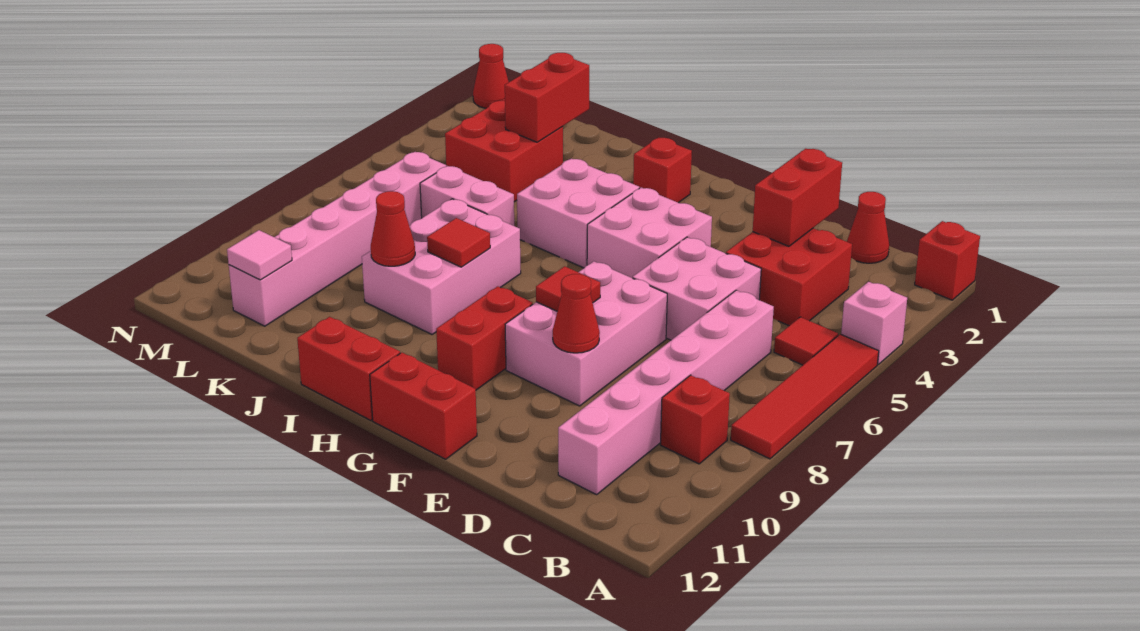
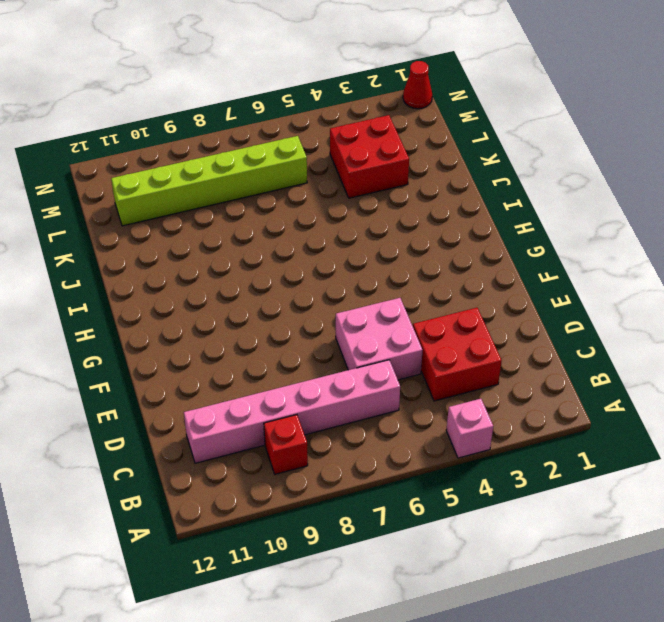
lime brick L6:L11 level 1 -> pink brick L6:L11 level 1
none -> red brick A1 level 1
none -> red tile A5:A8 level 1
none -> red tile B5 level 1

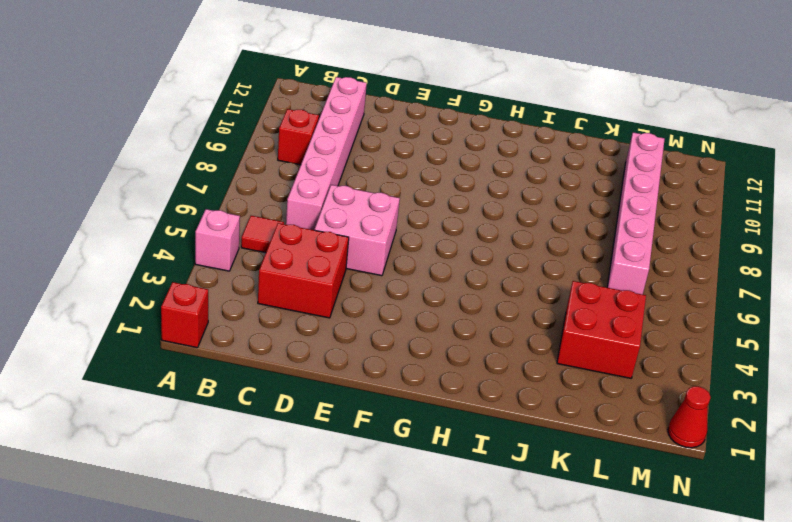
none -> red tile A5:A8 level 1
none -> red cone C1 level 1
none -> pink brick E7:F9 level 1

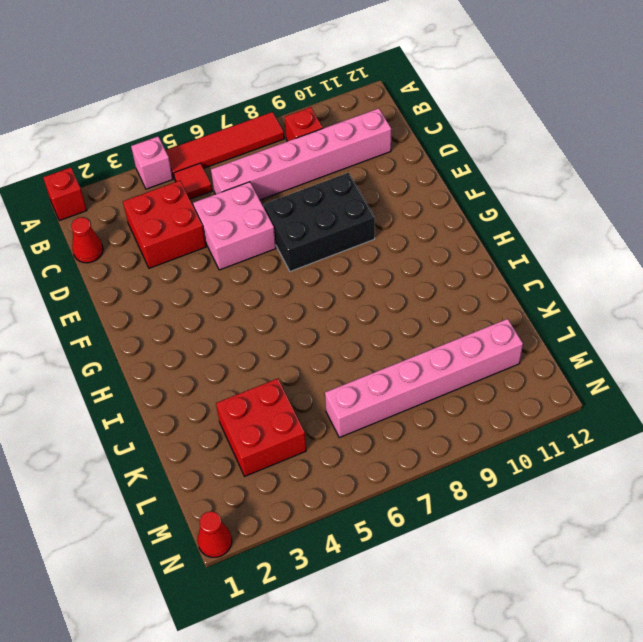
black brick E7:F9 level 1 -> pink brick E7:F9 level 1
none -> pink brick F4:G5 level 1
none -> red brick F12:G12 level 1
none -> red brick G9:G10 level 1

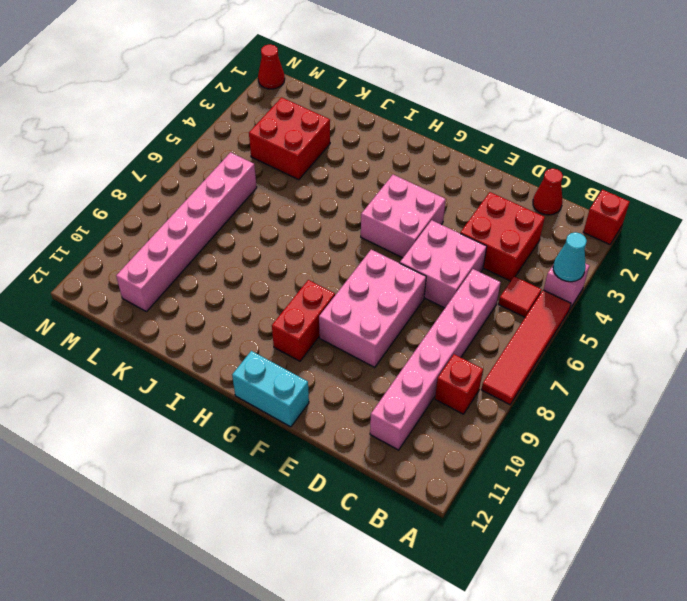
cyan cone A4 level 2 -> none
cyan brick F12:G12 level 1 -> red brick F12:G12 level 1
none -> red brick H2 level 1
none -> pink brick H4:I5 level 1
none -> red brick H12:I12 level 1

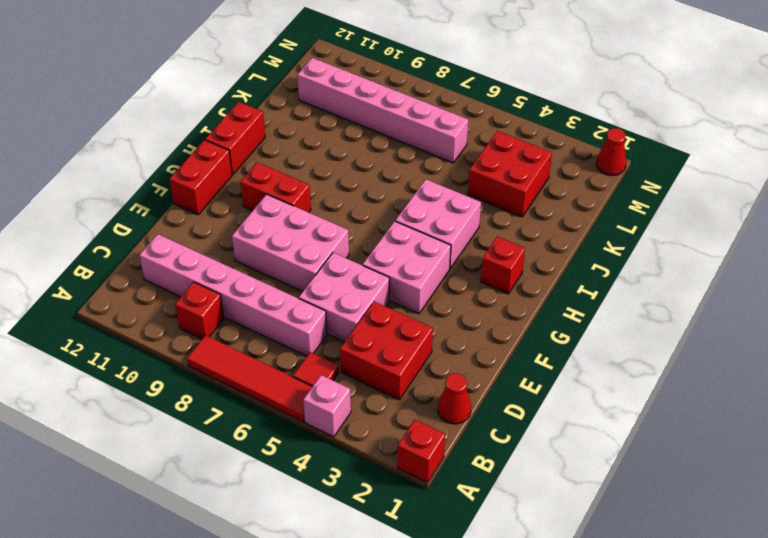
none -> pink brick I7:J9 level 1
none -> pink brick J6:K6 level 1
none -> red brick D2:D3 level 2

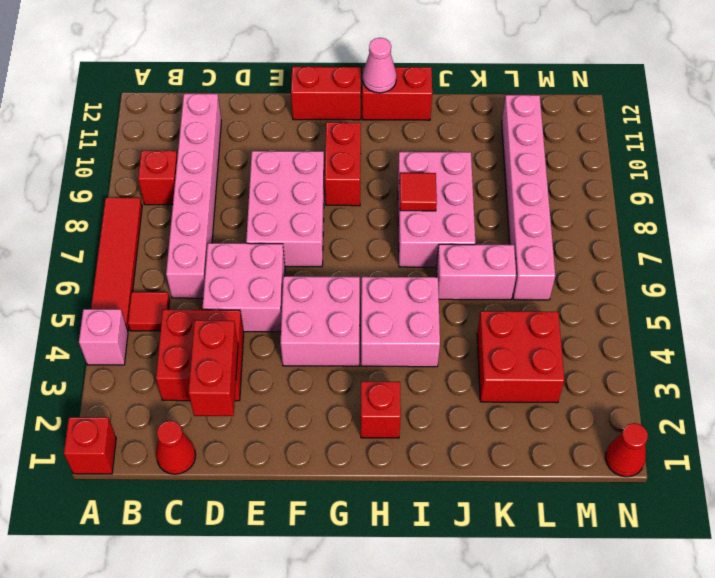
pink cone H12 level 2 -> none
none -> red cone E9 level 2
none -> red tile F8 level 2
none -> red cone J9 level 2

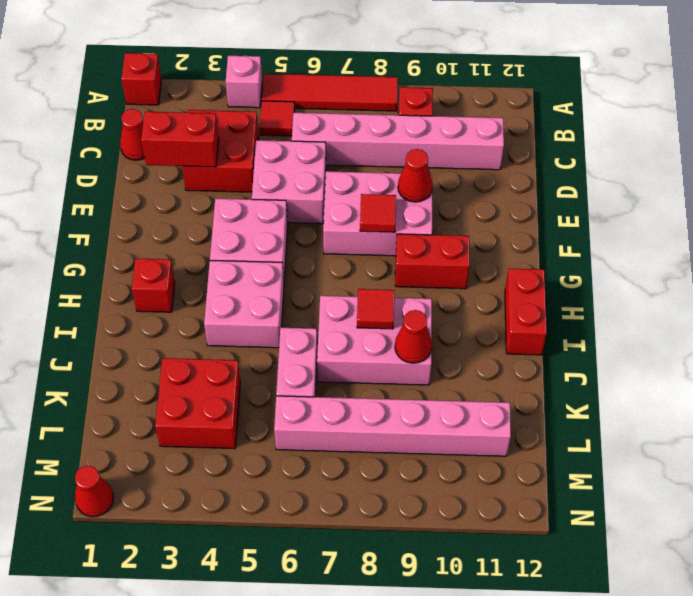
none -> red brick F12:G12 level 1
none -> red brick K2:K3 level 2
none -> pink tile L11 level 2

